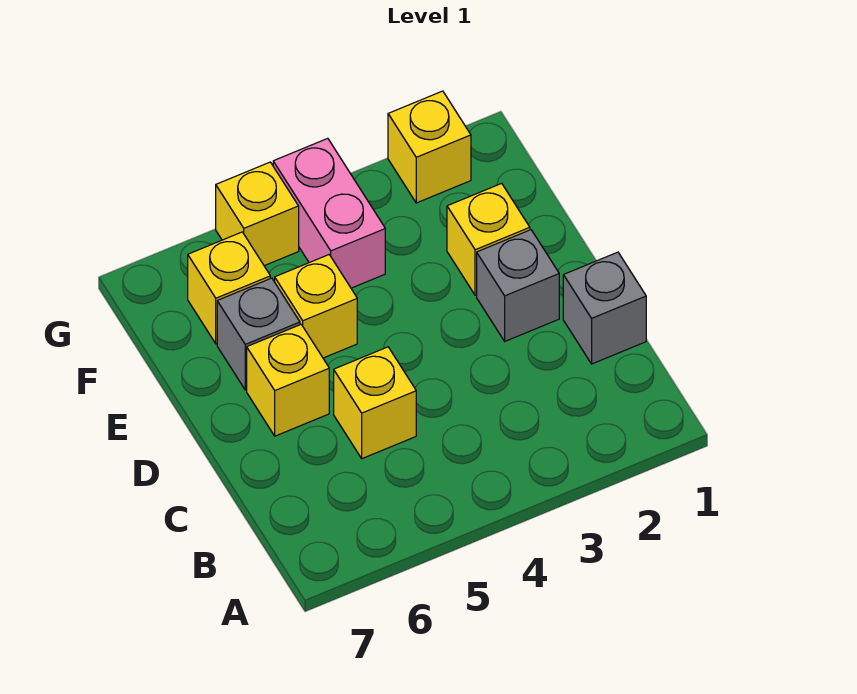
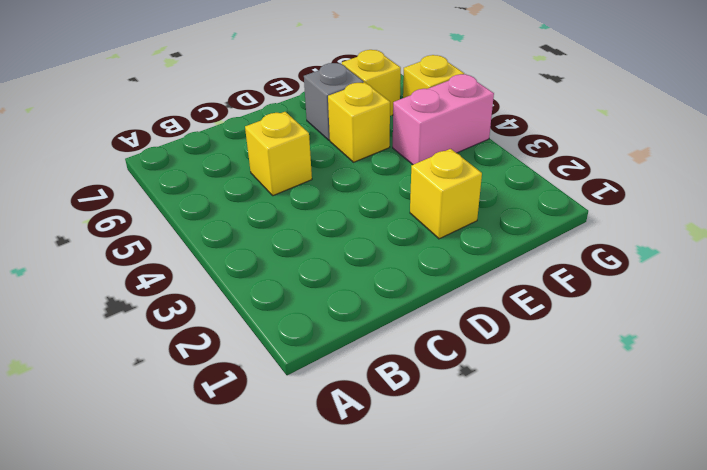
none -> grey brick C1 level 1
none -> grey brick D2 level 1

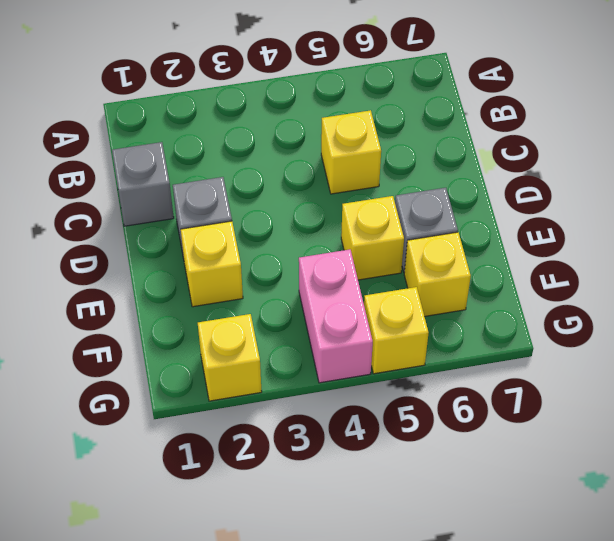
none -> yellow brick D6 level 1

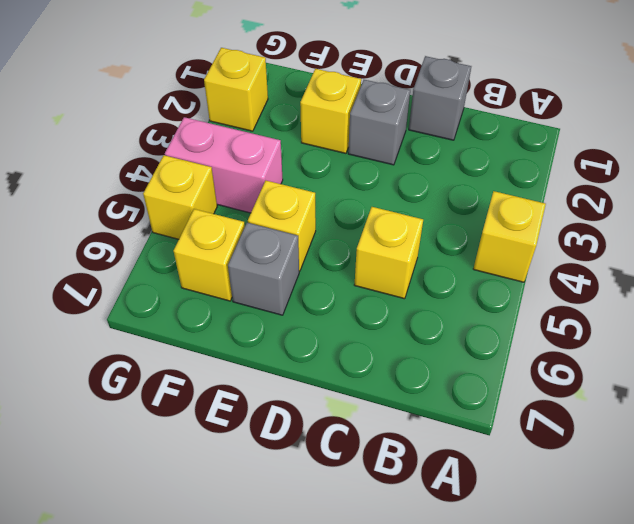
yellow brick A4 level 1 -> yellow brick D6 level 1

